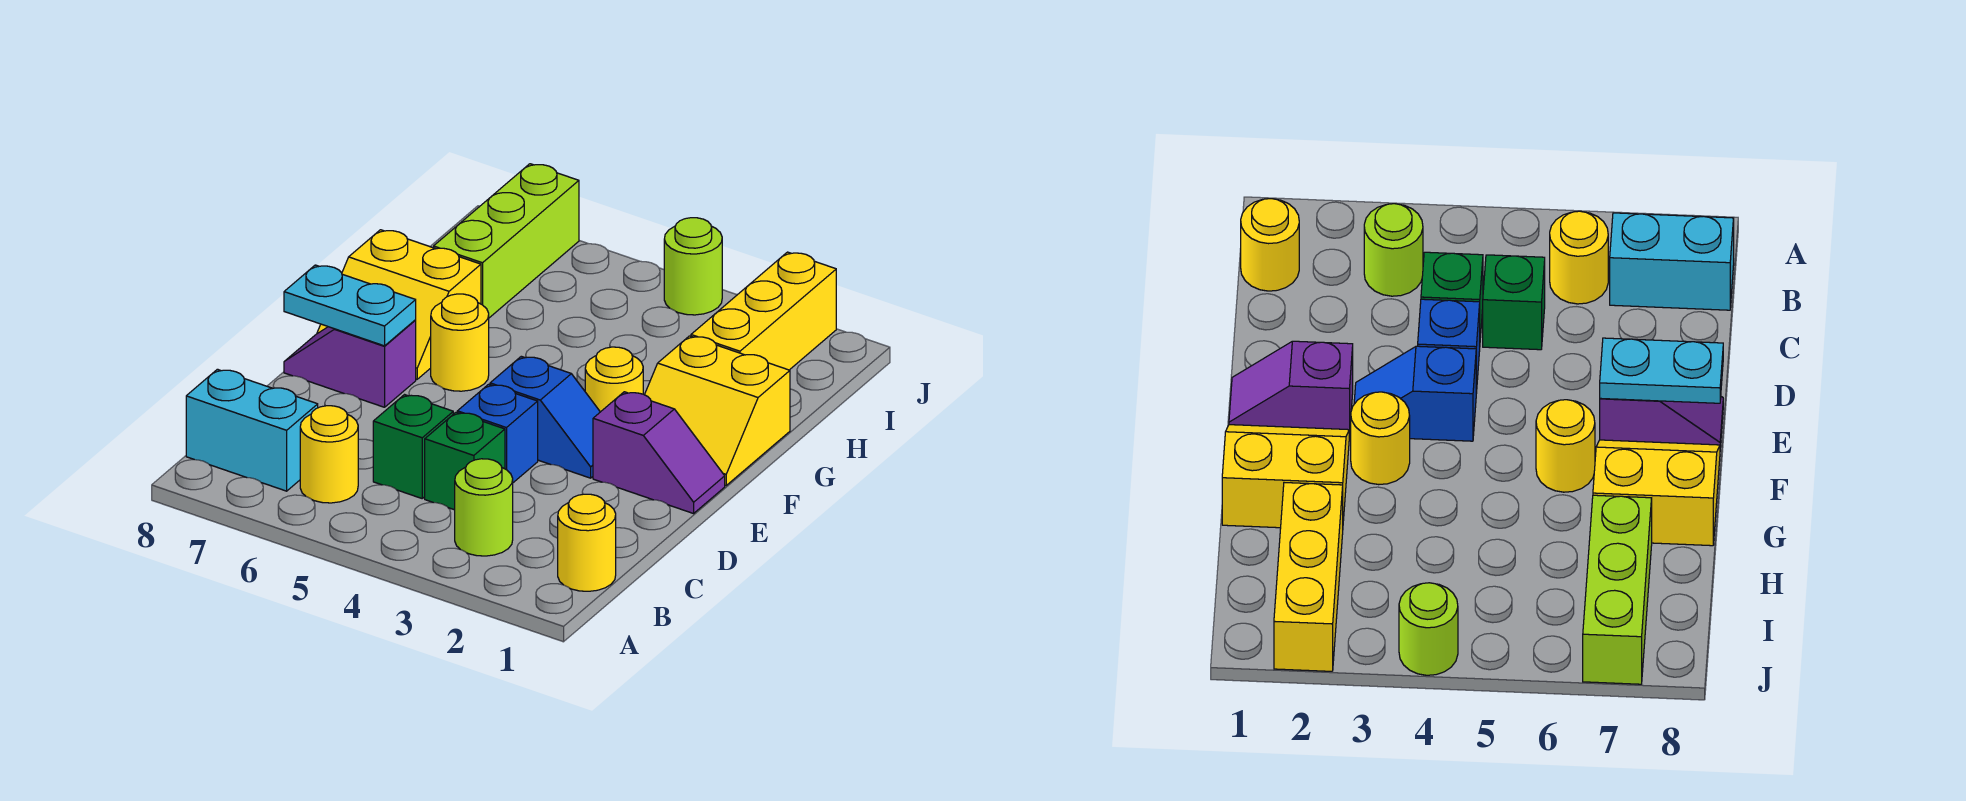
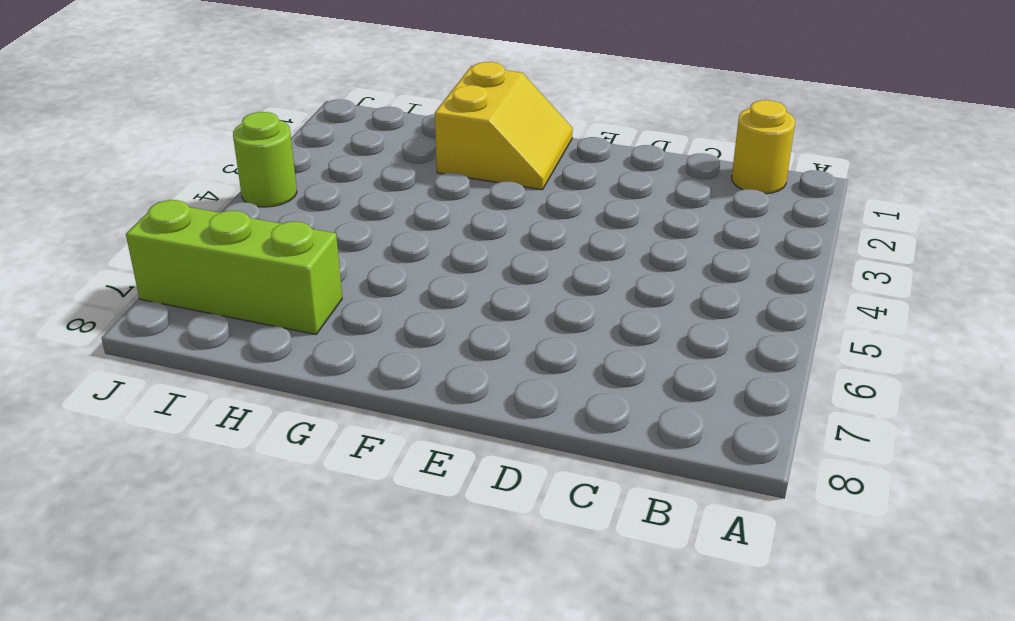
none -> lime round brick B3 level 1
none -> yellow round brick B6 level 1
none -> cyan brick B7:B8 level 1

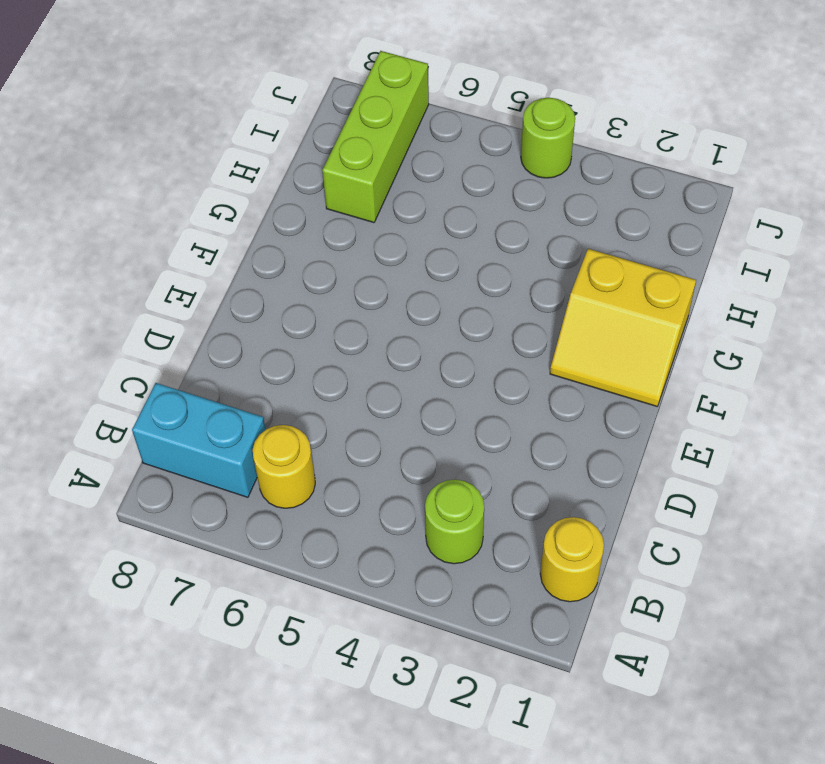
none -> green brick C4 level 1
none -> green brick C5 level 1
none -> blue brick D4 level 1

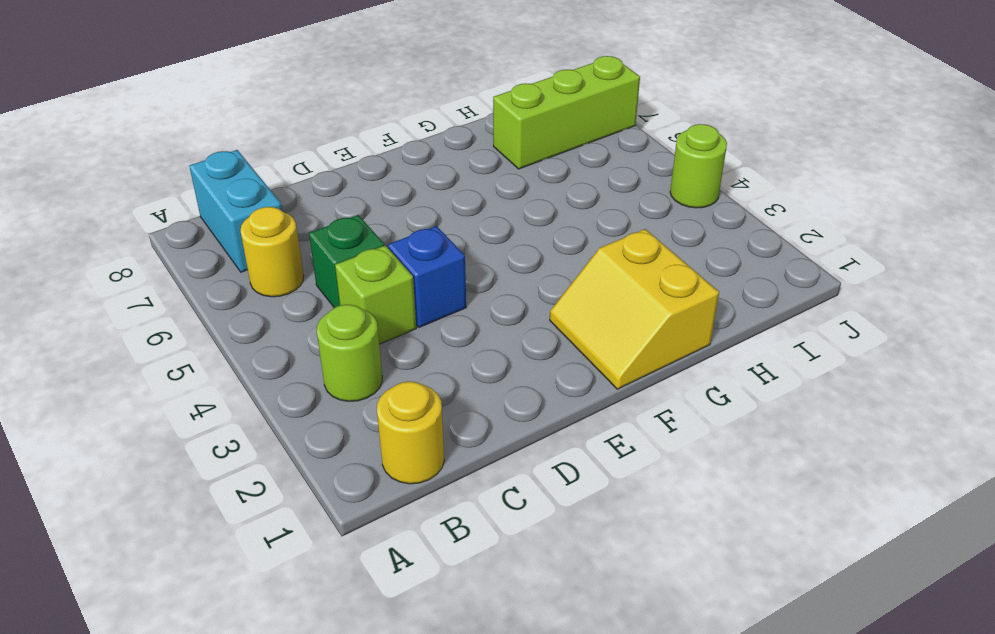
lime brick C4 level 1 -> green brick C4 level 1
none -> purple slope E1:E2 level 1 top 2
none -> blue slope E3:E4 level 1 top 4
none -> purple slope E7:E8 level 1 top 7

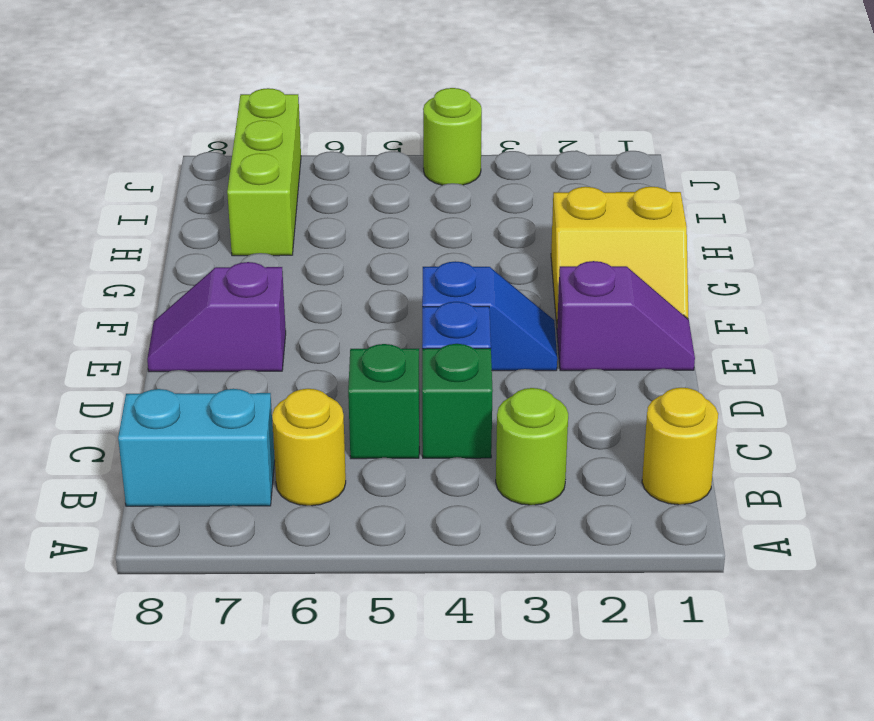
none -> yellow round brick F3 level 1
none -> yellow round brick F6 level 1
none -> yellow slope F7:G8 level 1 top G

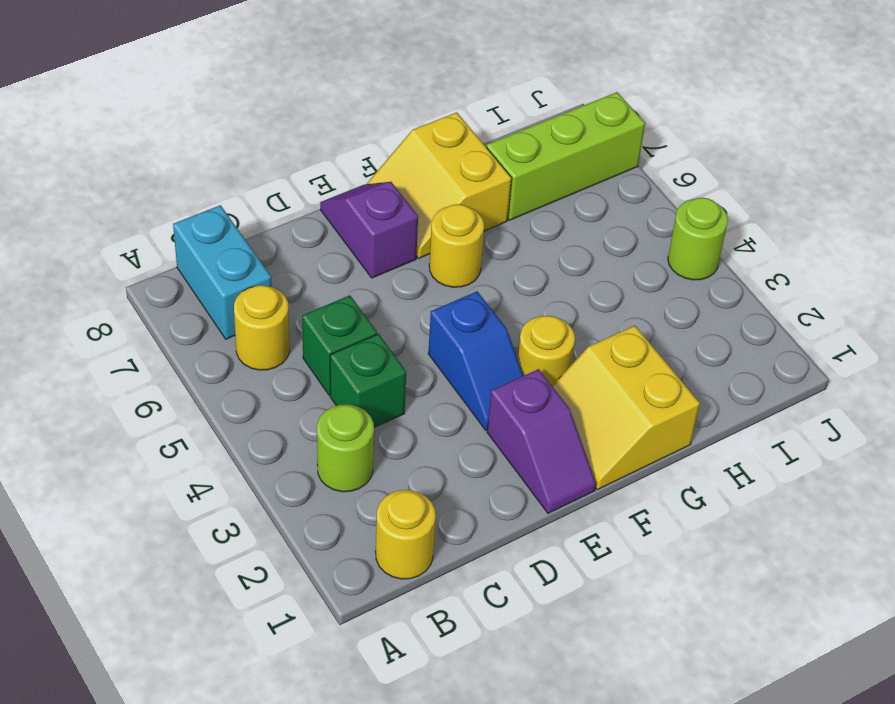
none -> blue brick D4 level 1
none -> yellow brick H2:J2 level 1
none -> cyan plate E7:E8 level 2

